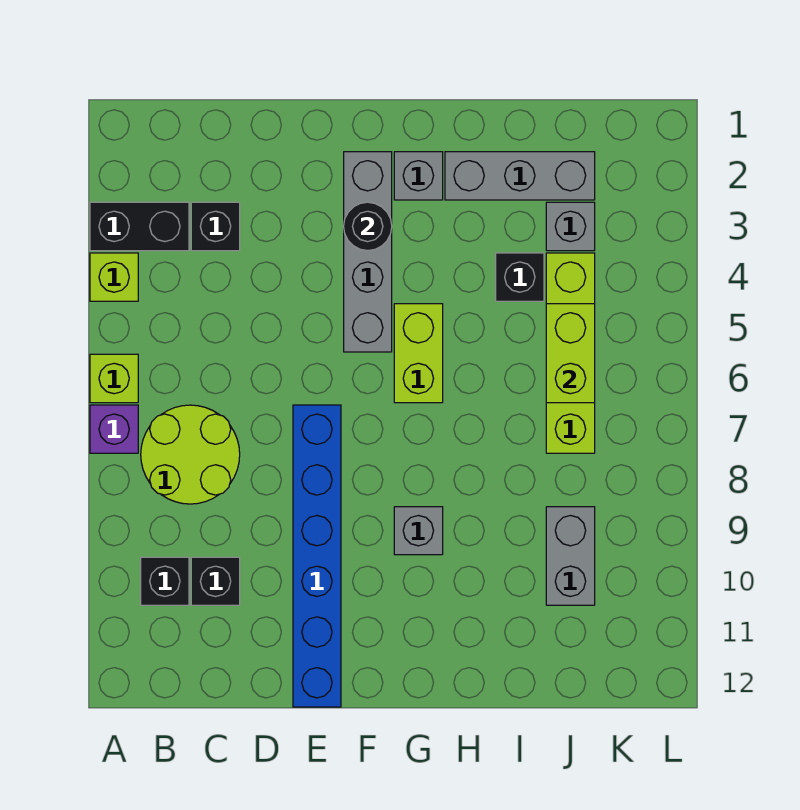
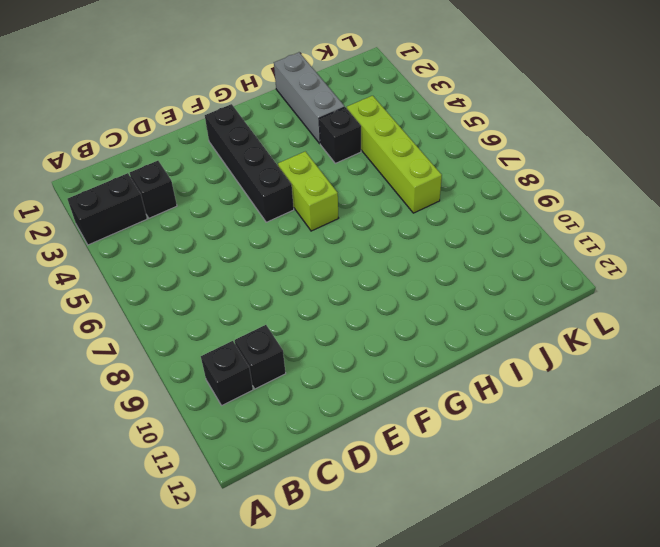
black brick F2:F5 level 1 -> grey brick F2:F5 level 1
grey brick I1:I3 level 1 -> grey brick H2:J2 level 1
none -> lime brick A4 level 1
none -> lime brick A6 level 1
none -> purple brick A7 level 1

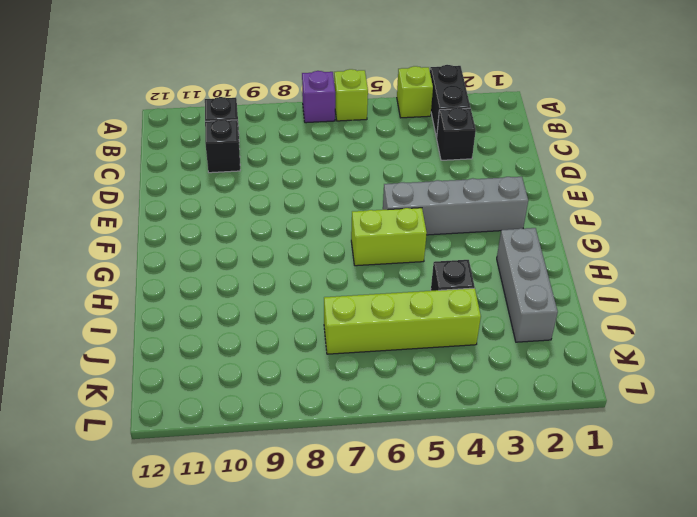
none -> lime round brick B7:C8 level 1
none -> blue brick E7:E12 level 1
none -> grey brick G2 level 1

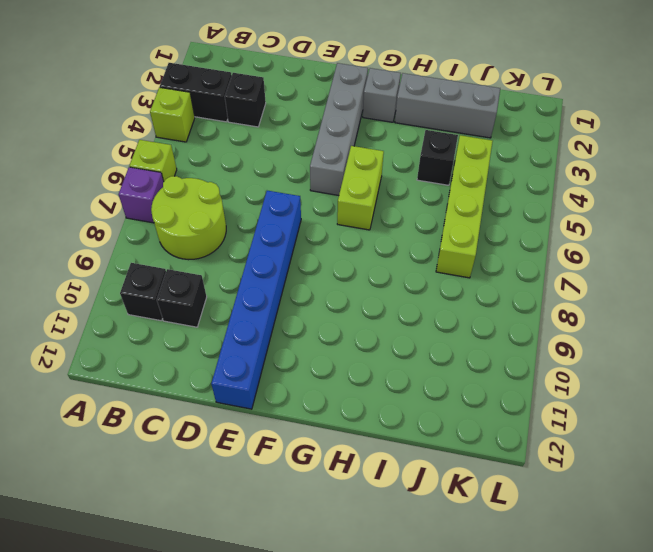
none -> grey brick G9 level 1
none -> grey brick J3 level 1
none -> grey brick J9:J10 level 1

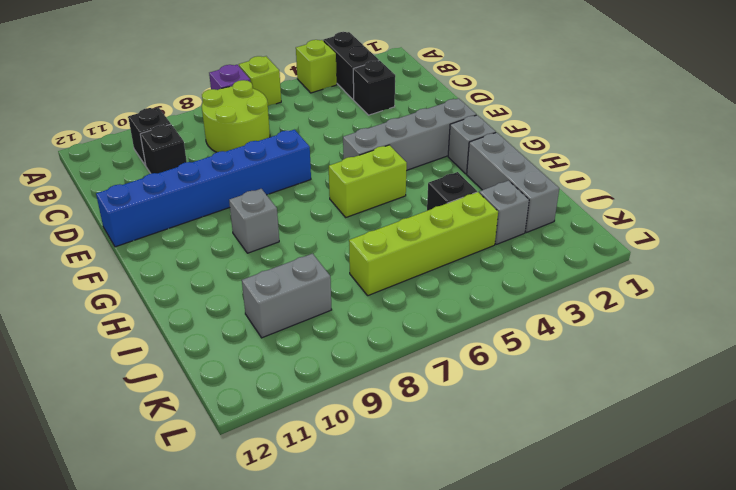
none -> black round brick F3 level 2
none -> lime brick J5:J6 level 2

